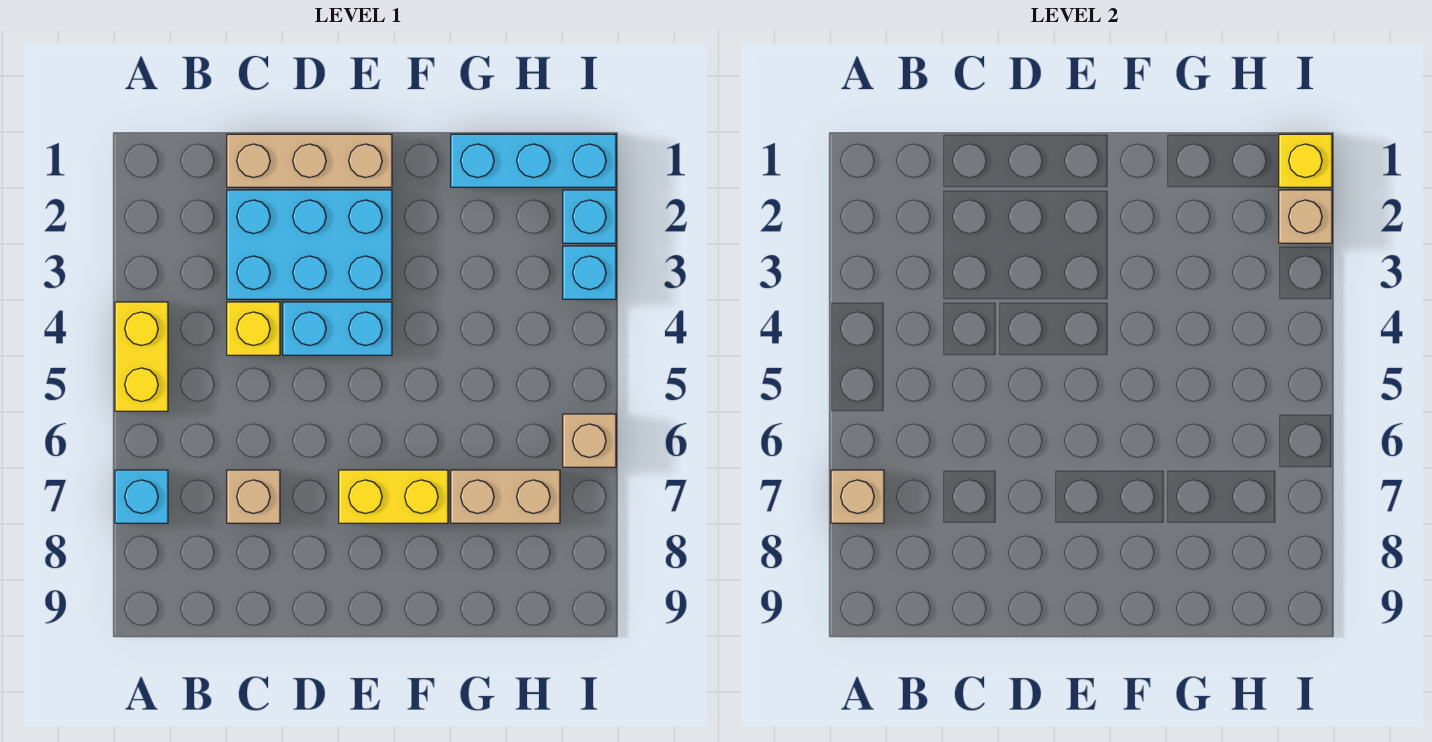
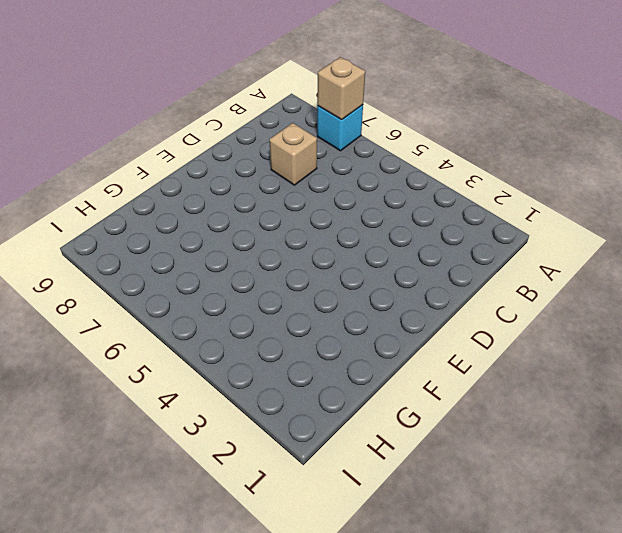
none -> yellow brick A4:A5 level 1
none -> tan brick C1:E1 level 1
none -> cyan brick C2:E3 level 1

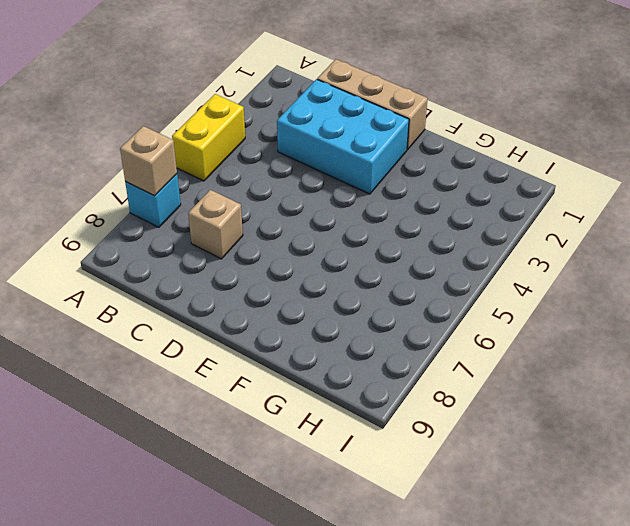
none -> yellow brick C4 level 1
none -> cyan brick D4:E4 level 1
none -> yellow brick E7:F7 level 1

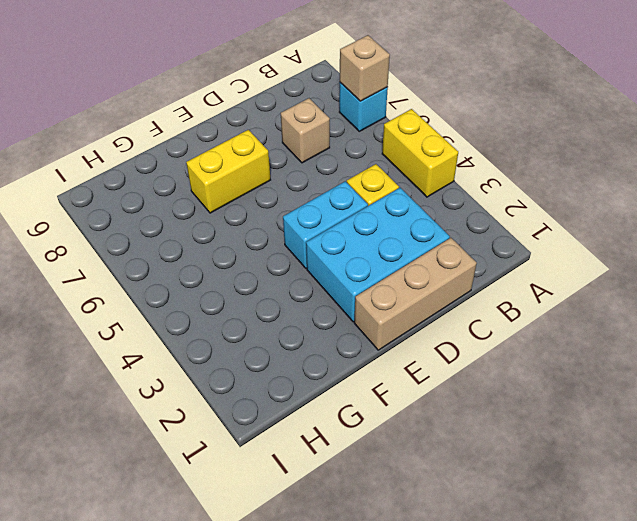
none -> cyan brick G1:I1 level 1
none -> tan brick G7:H7 level 1
none -> cyan brick I2 level 1

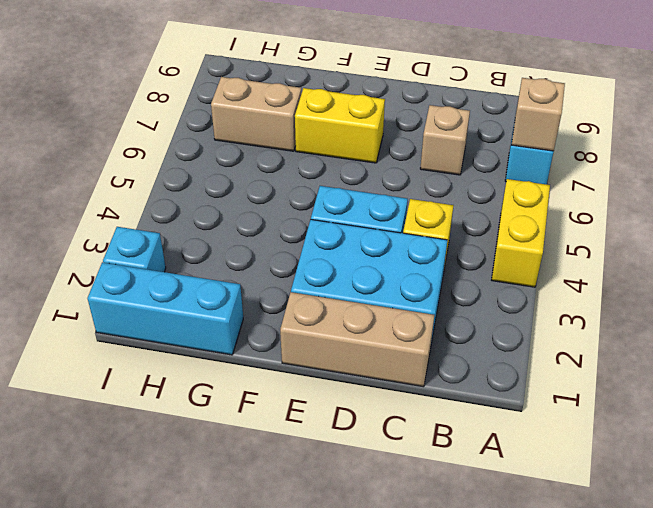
none -> cyan brick I3 level 1
none -> tan brick I6 level 1
none -> yellow brick I1 level 2

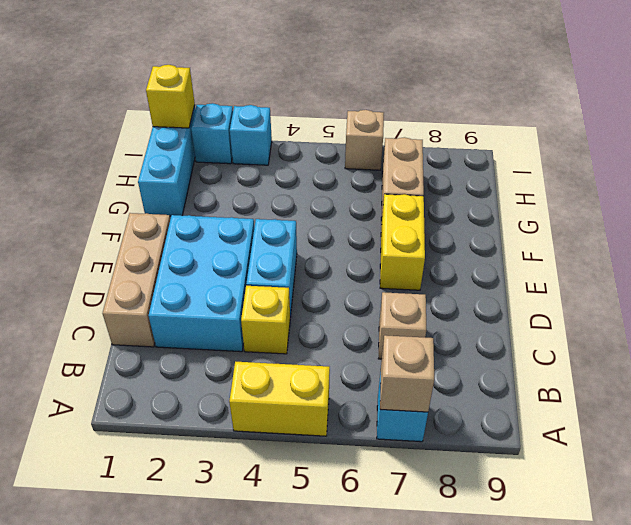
none -> tan brick I2 level 2

